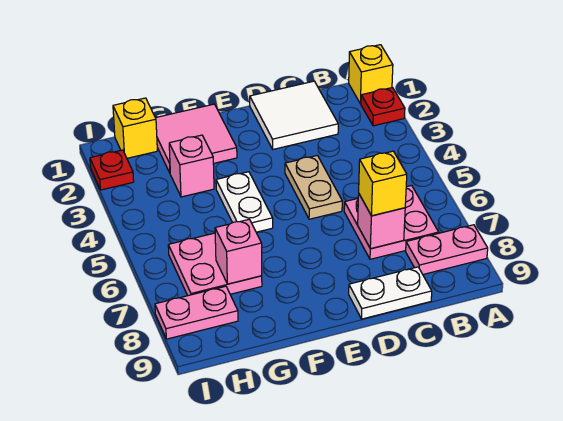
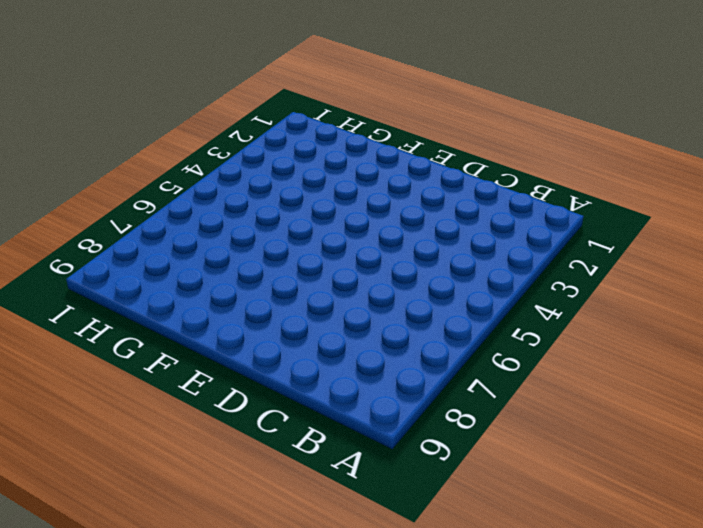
none -> yellow brick A1 level 1
none -> red plate A2 level 1
none -> pink plate A8:B8 level 1

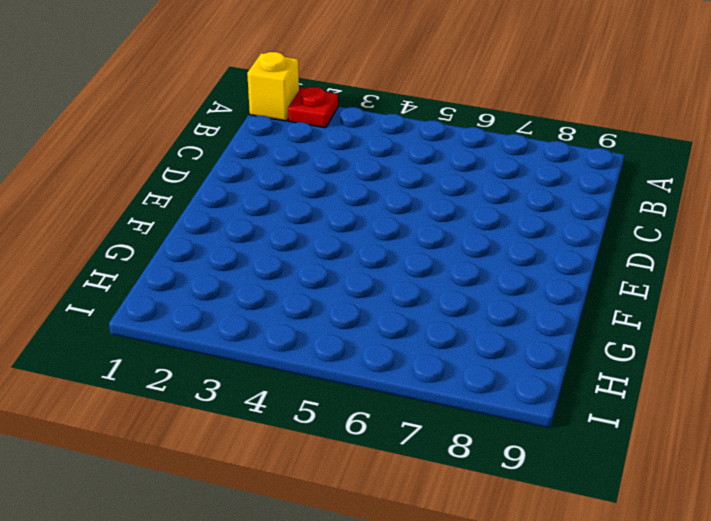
none -> pink plate A8:B8 level 1
none -> pink plate B6:C7 level 1
none -> white tile C1:D2 level 1

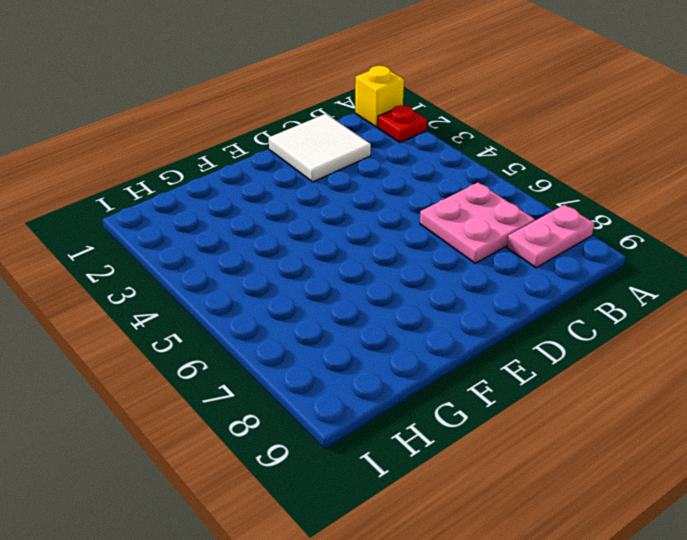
none -> white plate C9:D9 level 1
none -> tan plate D4:D5 level 1
none -> pink tile F1:G2 level 1

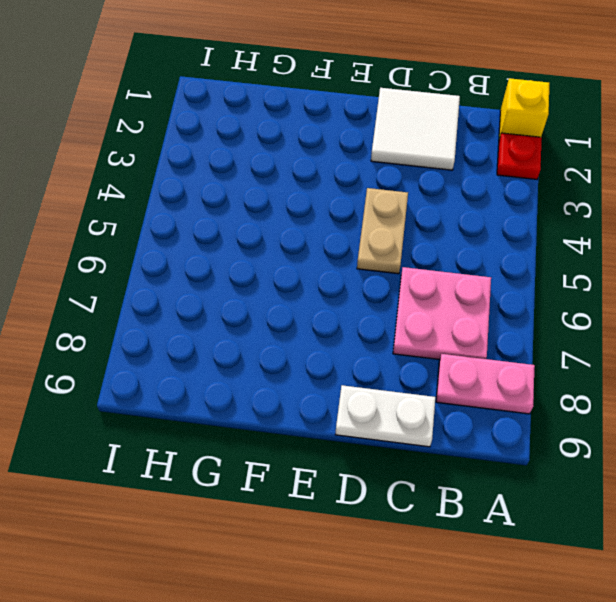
none -> pink tile F1:G2 level 1
none -> white plate F4:F5 level 1
none -> pink brick G3 level 1

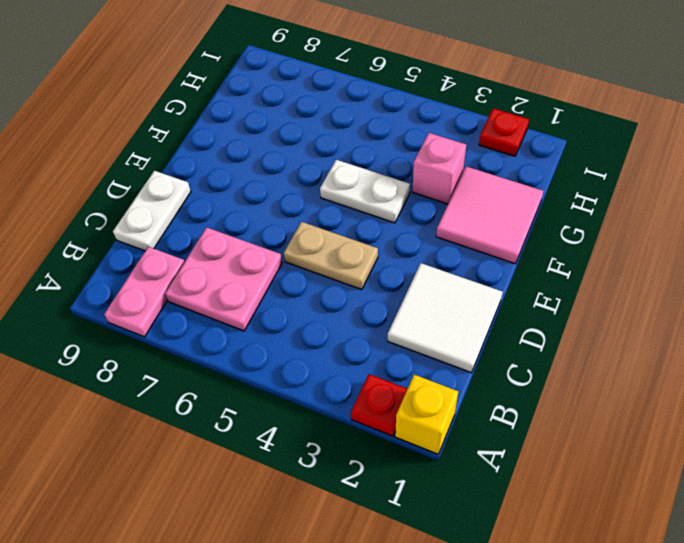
none -> pink plate G6:H7 level 1
none -> yellow brick H1 level 1
none -> pink plate H8:I8 level 1

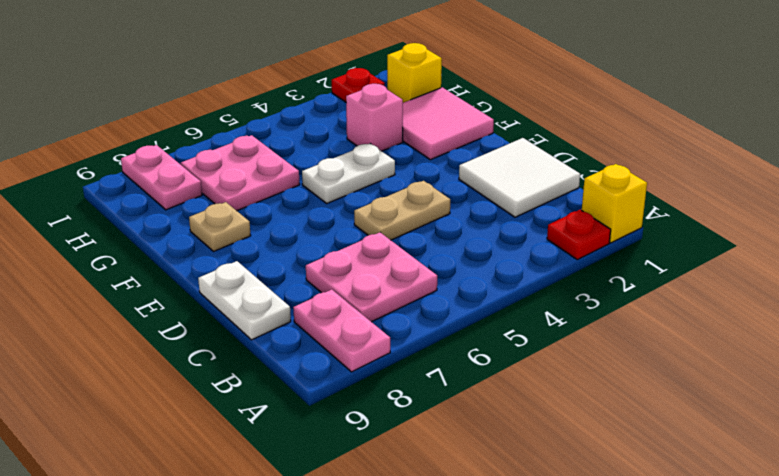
tan plate F8 level 1 -> none
none -> pink brick C7 level 2
none -> pink brick G7 level 2
none -> yellow brick C7 level 3

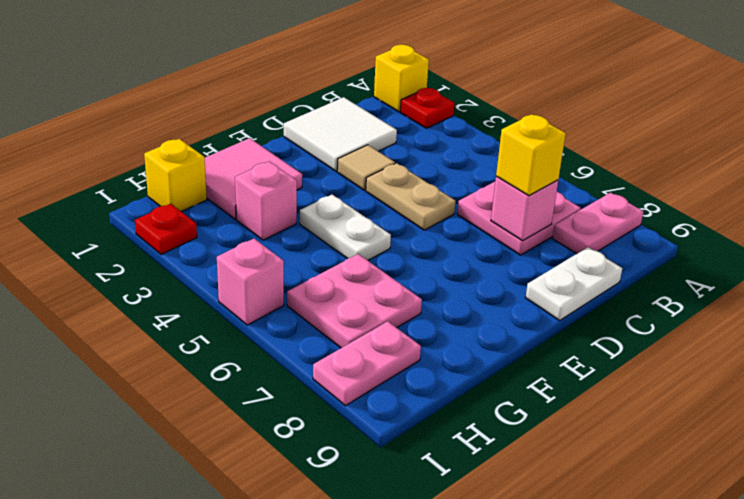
tan tile D3 level 1 -> none
pink brick I5 level 1 -> pink brick G7 level 2

